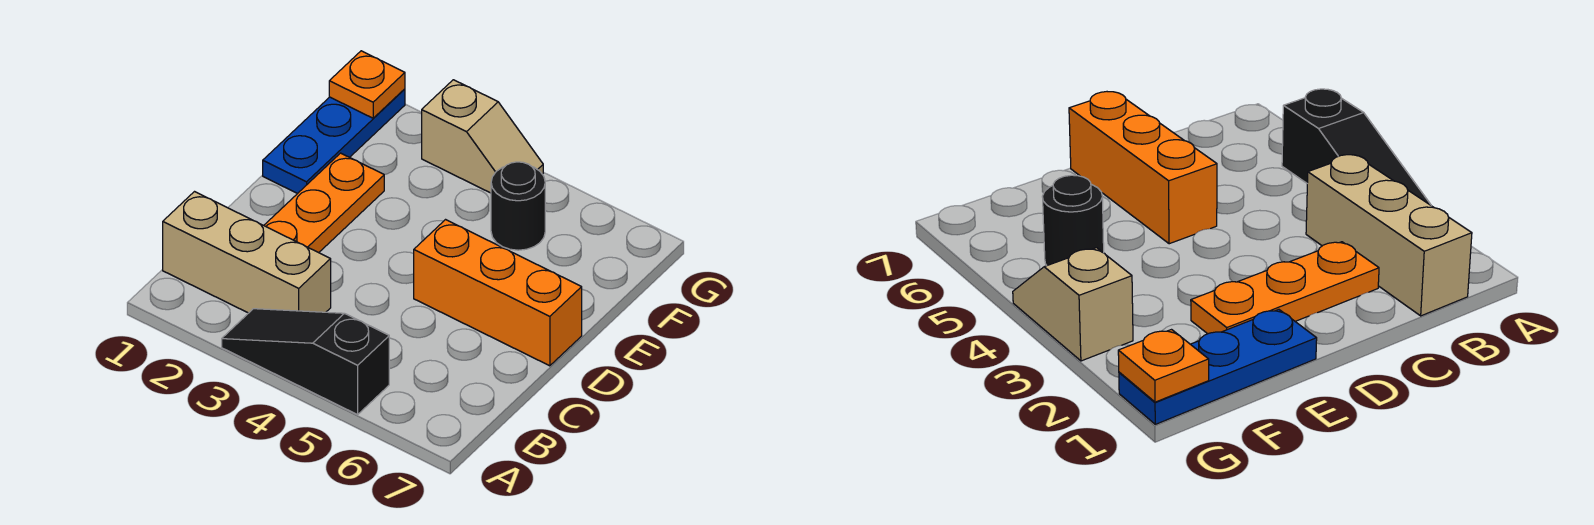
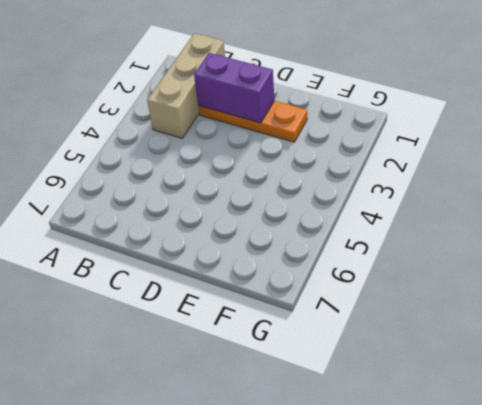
purple brick C2:D2 level 2 -> none
none -> black slope A3:A5 level 1 top 5
none -> orange brick D5:D7 level 1

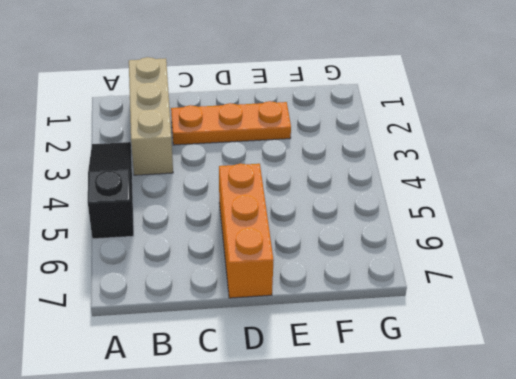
none -> blue plate E1:G1 level 1
none -> black round brick F5 level 1

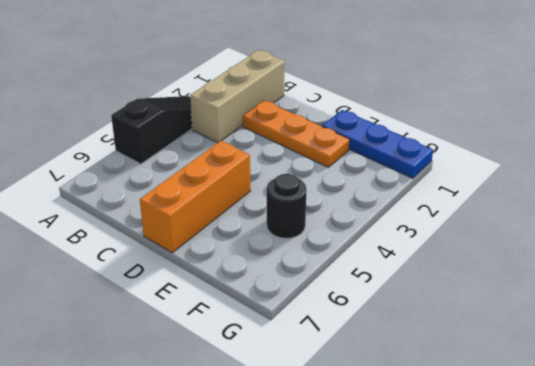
none -> tan slope G3:G4 level 1 top 3
none -> orange plate G1 level 2

